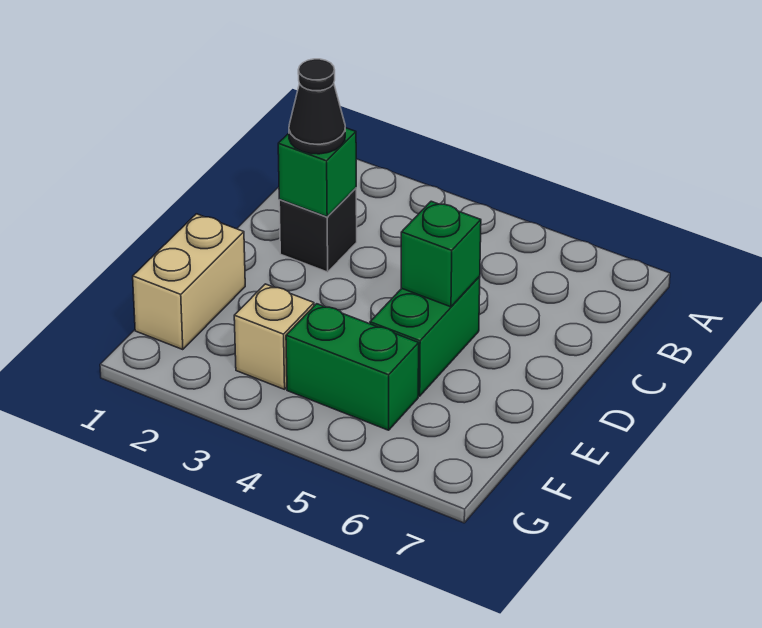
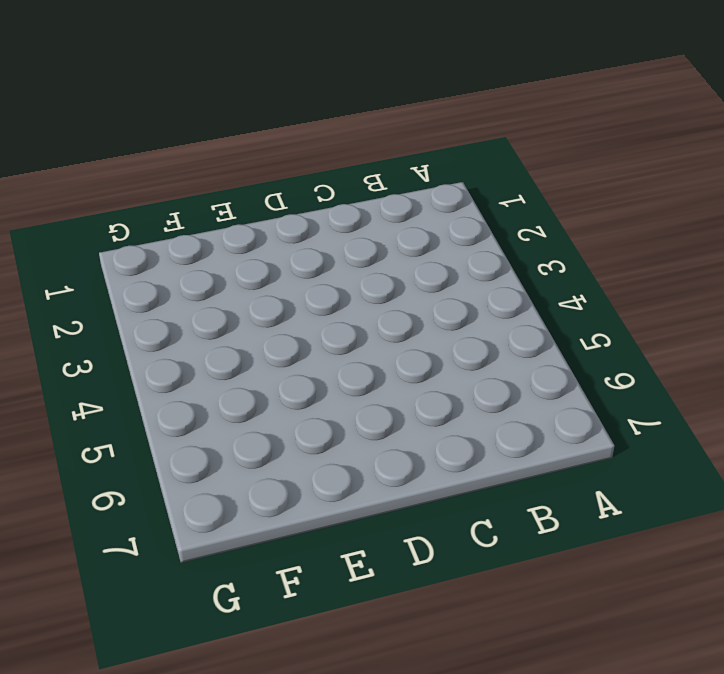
none -> black brick C2 level 1
none -> green brick D5:E5 level 1

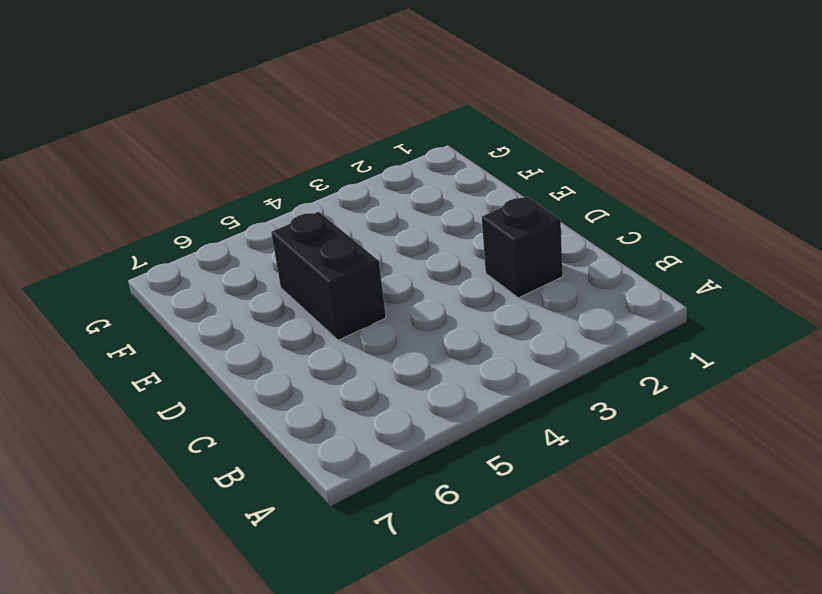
black brick D5:E5 level 1 -> green brick D5:E5 level 1
none -> tan brick E1:F1 level 1
none -> tan brick F3 level 1

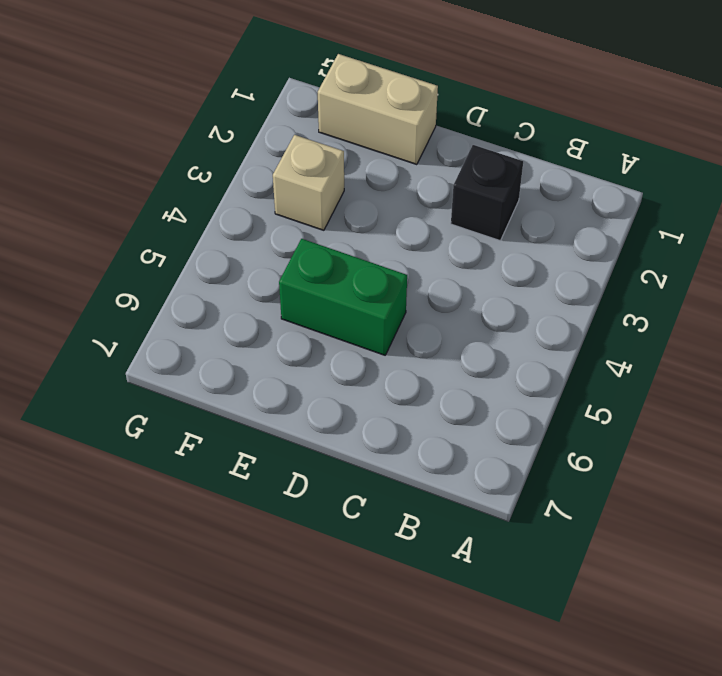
none -> green brick F4:F5 level 1
none -> green brick C2 level 2

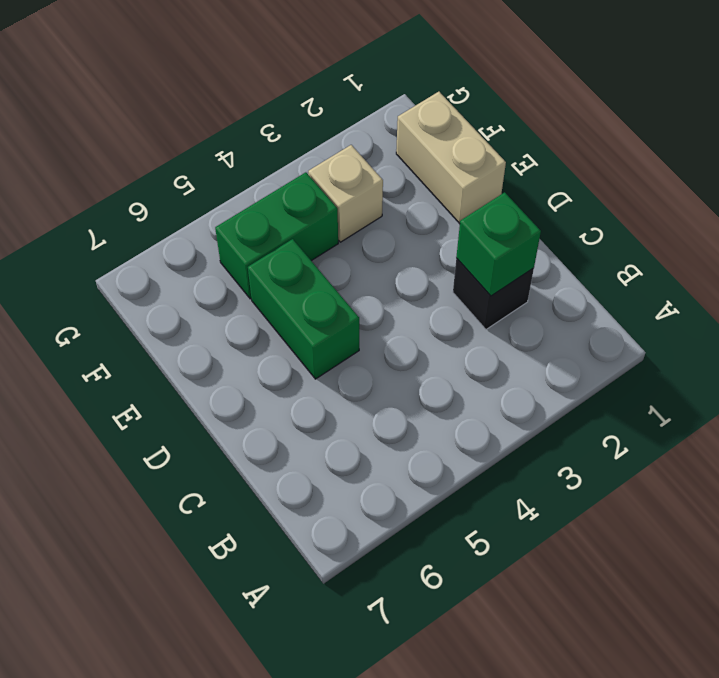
none -> green brick D5 level 2
none -> black cone C2 level 3

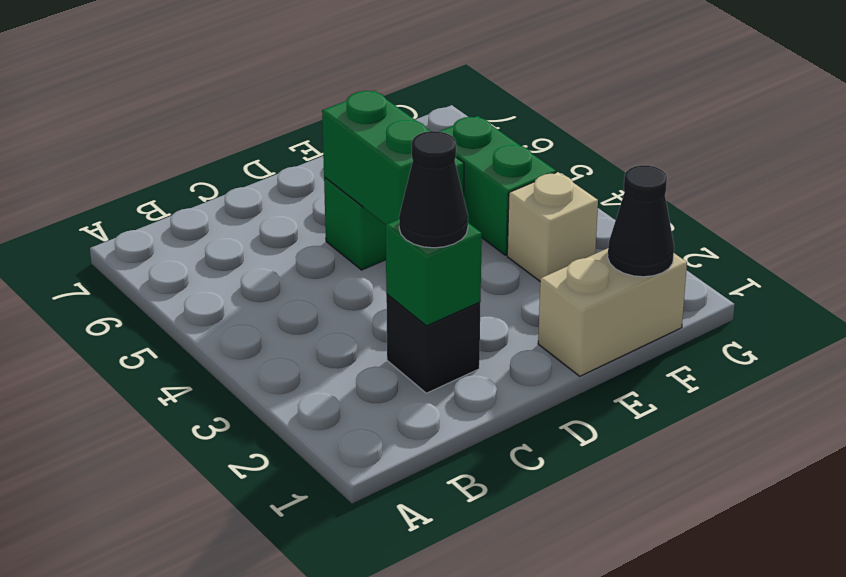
green brick D4:D5 level 2 -> green brick D5 level 2
black cone F1 level 2 -> none

